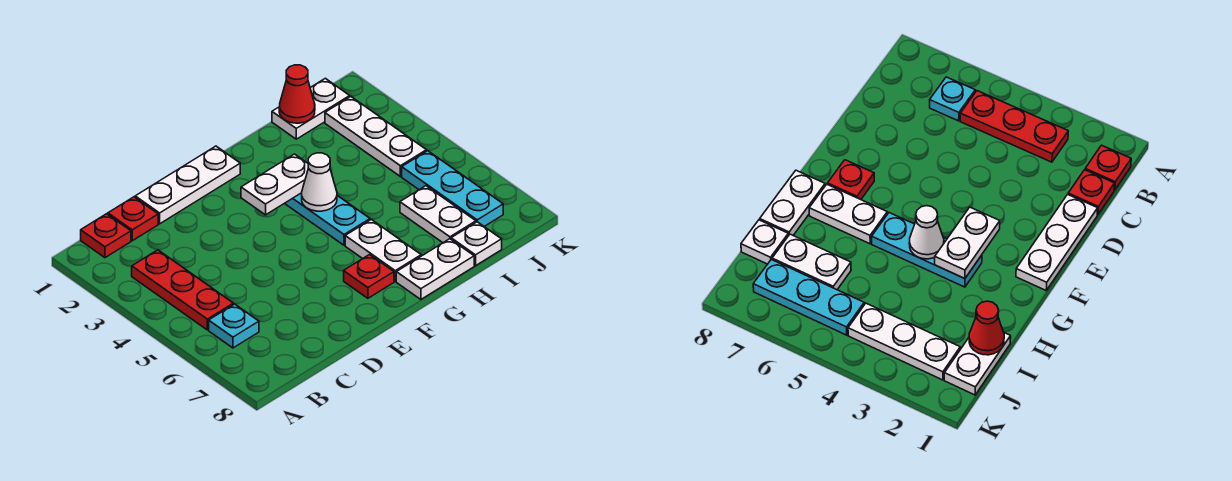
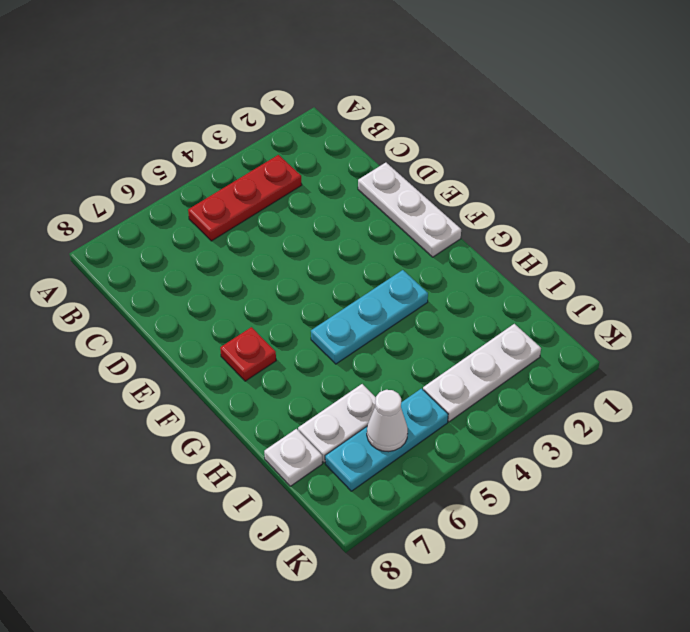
white cone J6 level 2 -> white cone G4 level 2
none -> red plate B1 level 1
none -> cyan plate B6 level 1
none -> red plate C1 level 1

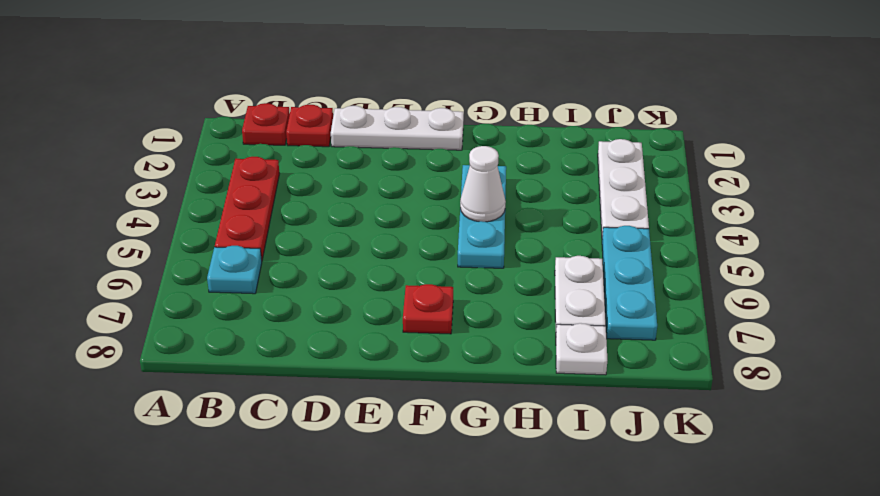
none -> white plate G6:G7 level 1
none -> white plate G8:H8 level 1
none -> white plate I1:J1 level 1

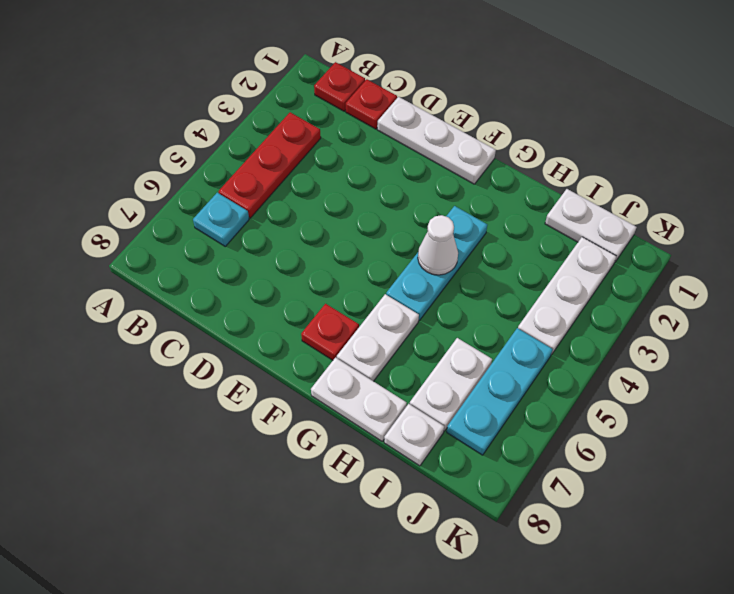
none -> white plate F3:G3 level 2
none -> red cone I1 level 2

